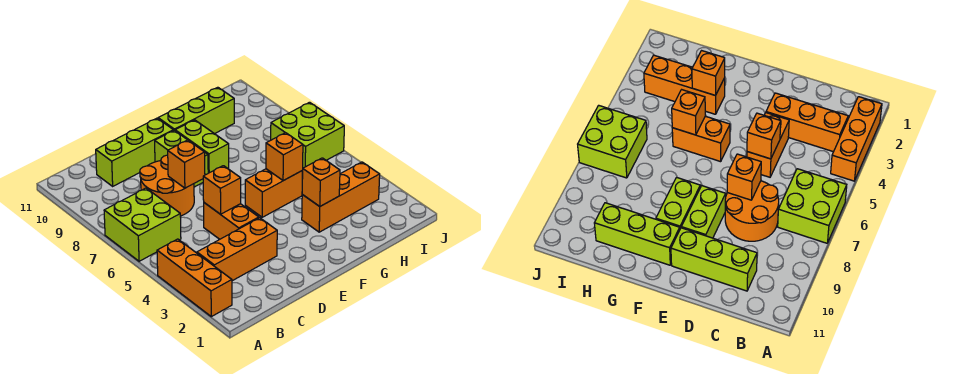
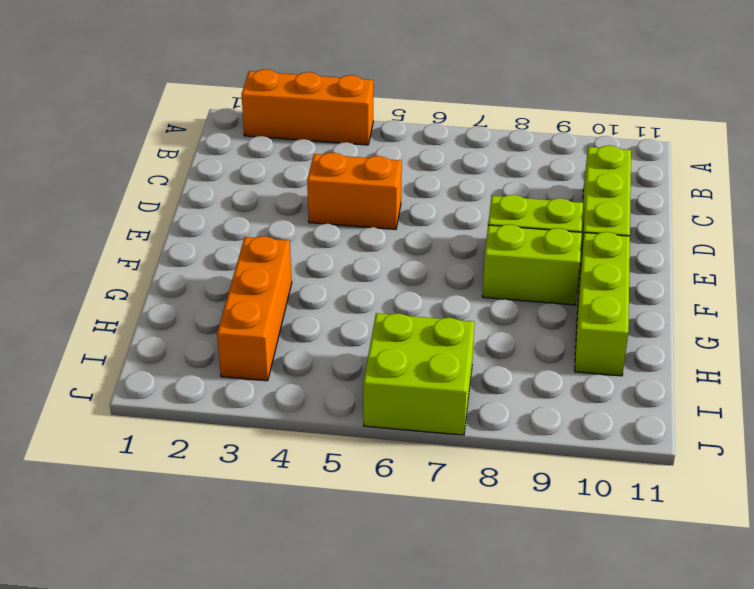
none -> lime brick A6:B7 level 1
none -> orange brick B3:D3 level 1
none -> orange round brick C7:D8 level 1

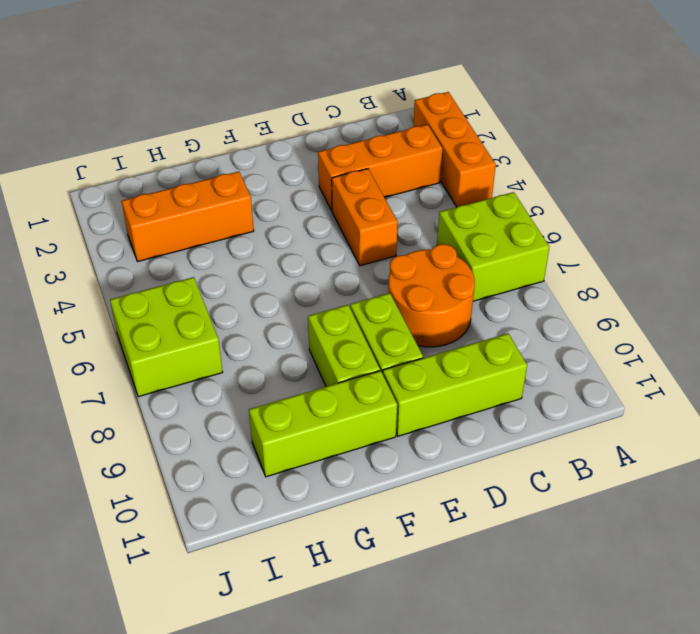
none -> orange brick F5:G5 level 1
none -> orange brick D5 level 2
none -> orange brick D7 level 2

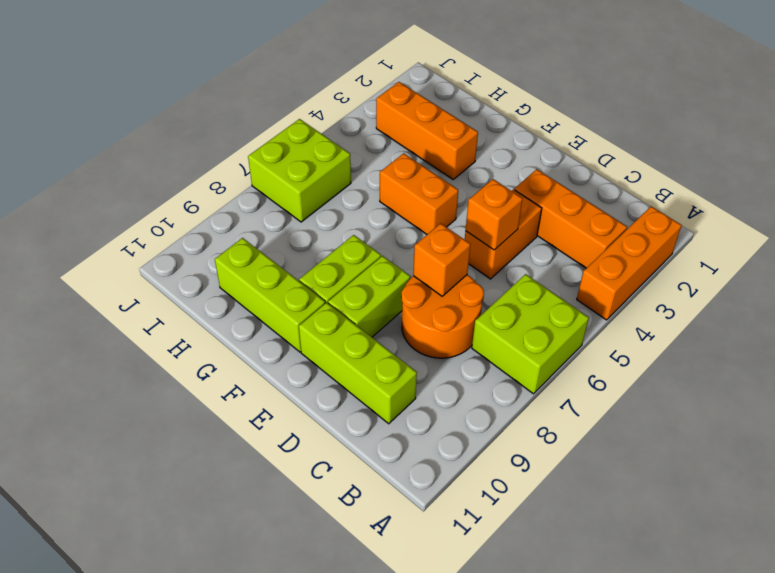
none -> orange brick G3 level 2
none -> orange brick G5 level 2

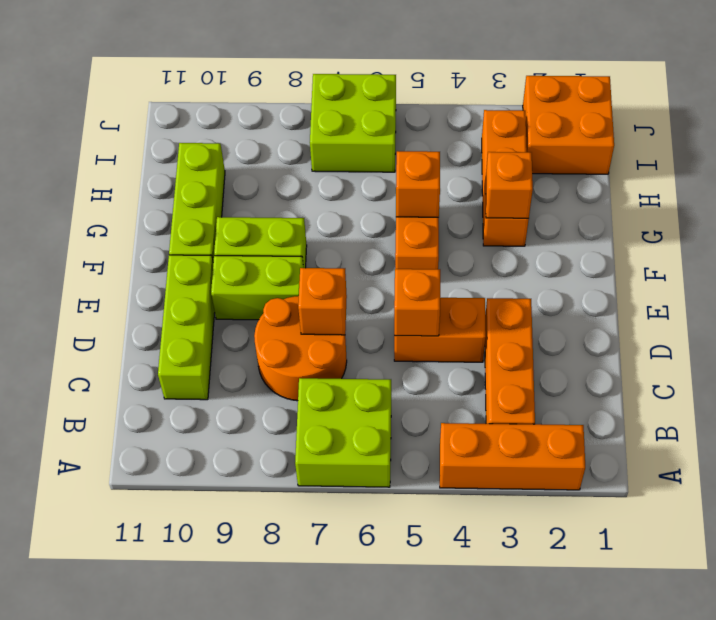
orange brick I1:J2 level 1 -> none

